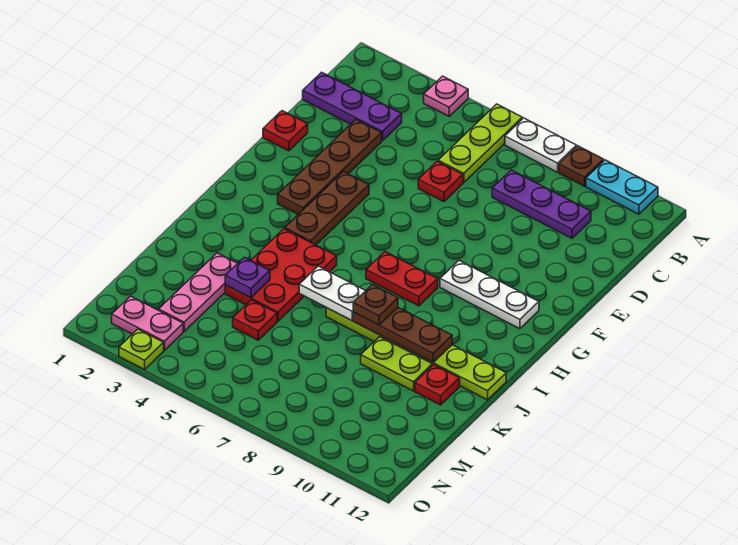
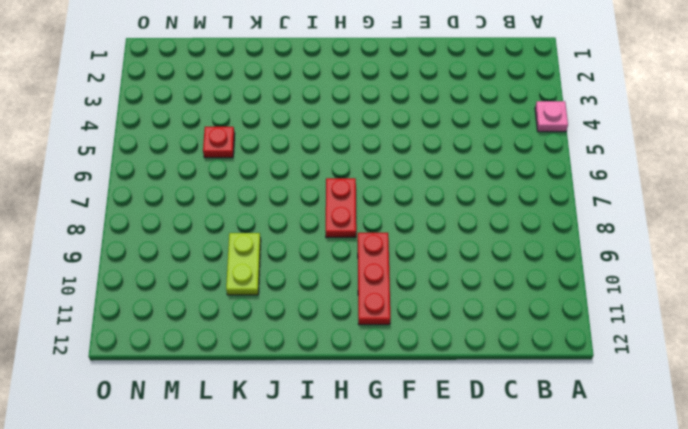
red plate G9:G11 level 1 -> white plate G9:G11 level 1
none -> lime plate A6:C6 level 1
none -> white plate A7:A8 level 1
none -> brown plate A9 level 1

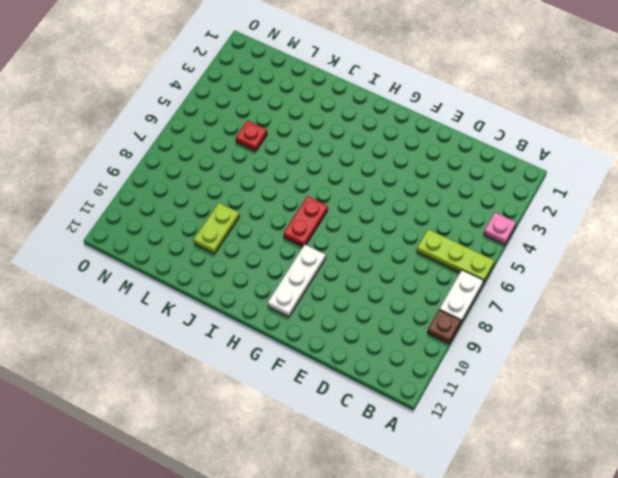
none -> cyan plate A10:A11 level 1
none -> purple plate C1:C3 level 1
none -> purple plate C8:C10 level 1

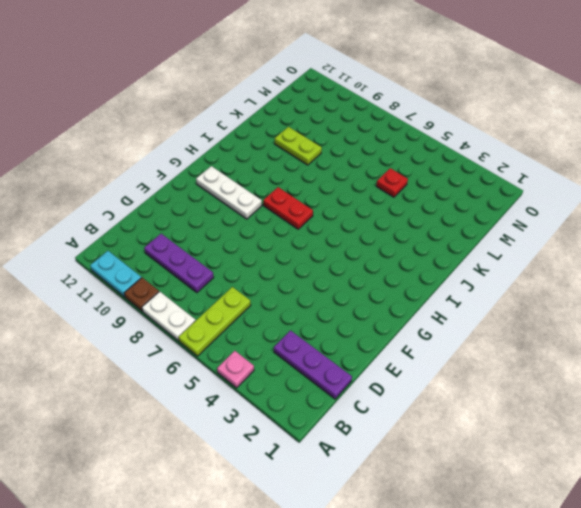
none -> brown plate D3:G3 level 1
none -> red plate D6 level 1
none -> red plate E1 level 1

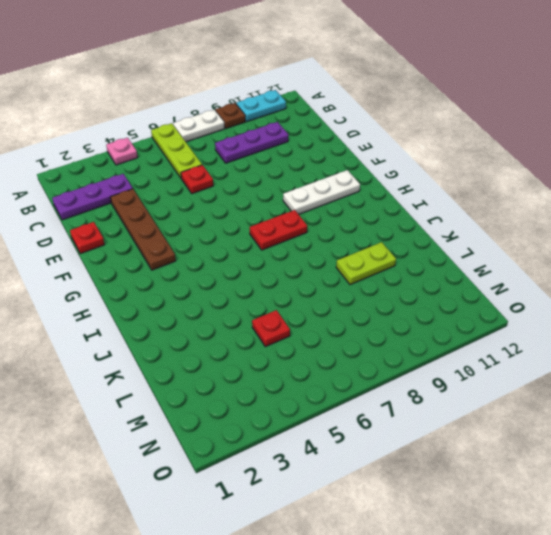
none -> brown plate F4:H4 level 1
none -> red plate I4:K5 level 1
none -> lime plate J7:J12 level 1

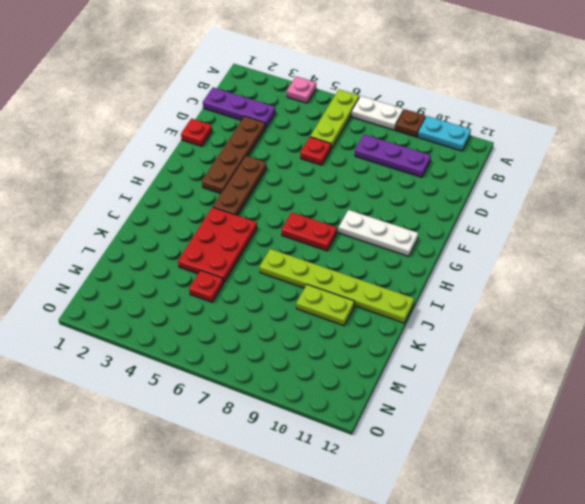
none -> pink plate K3:M3 level 1
none -> red plate K11 level 1
none -> pink plate N2:N3 level 1

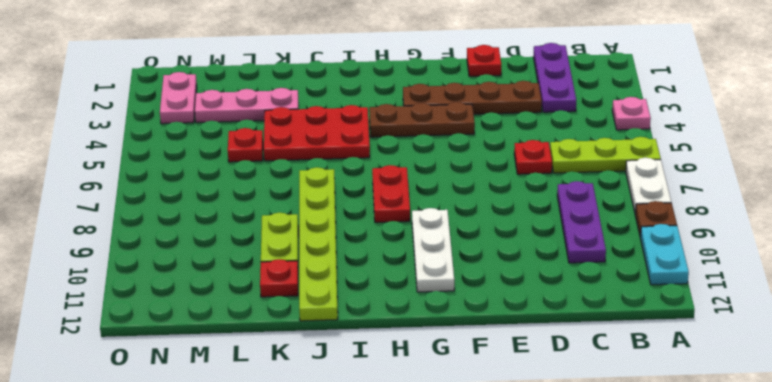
none -> lime plate O3 level 1
none -> white plate J6:J7 level 2
none -> brown plate J8:J10 level 2

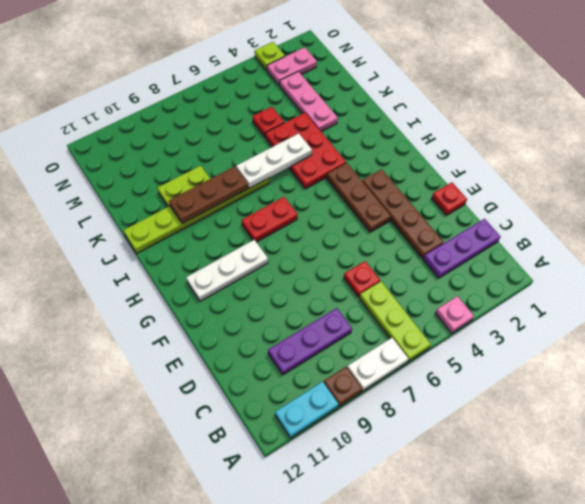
white plate J5:J7 level 2 -> white plate J6:J7 level 2
none -> red plate K11 level 1
none -> purple plate K4 level 2
none -> brown plate J8 level 3

